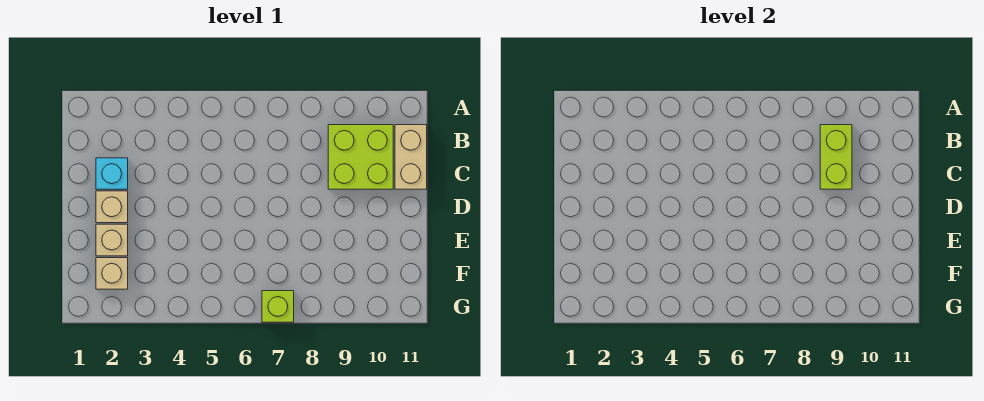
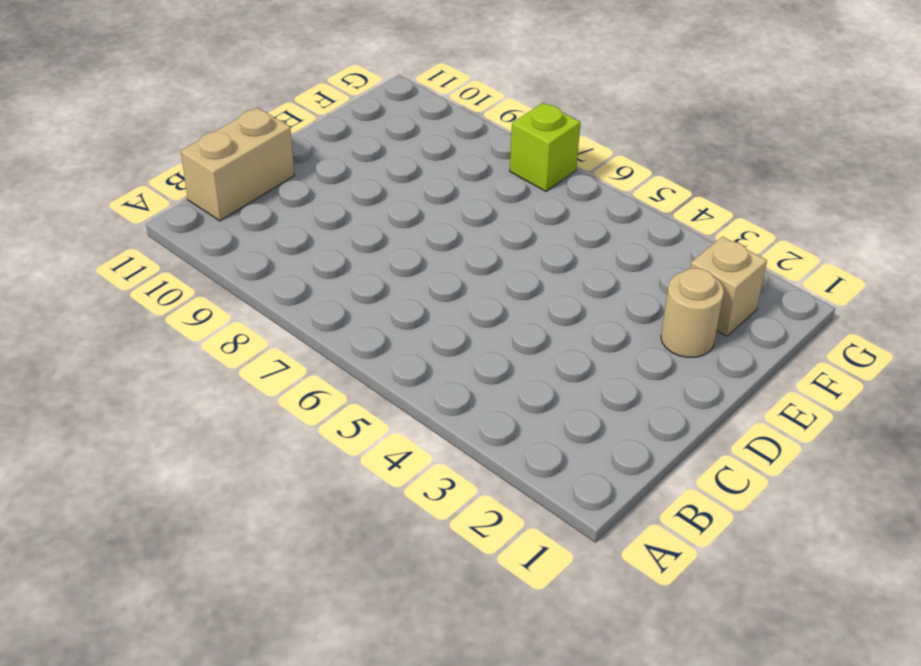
tan round brick E2 level 1 -> tan brick E2 level 1
none -> lime brick B9:C10 level 1
none -> cyan brick C2 level 1

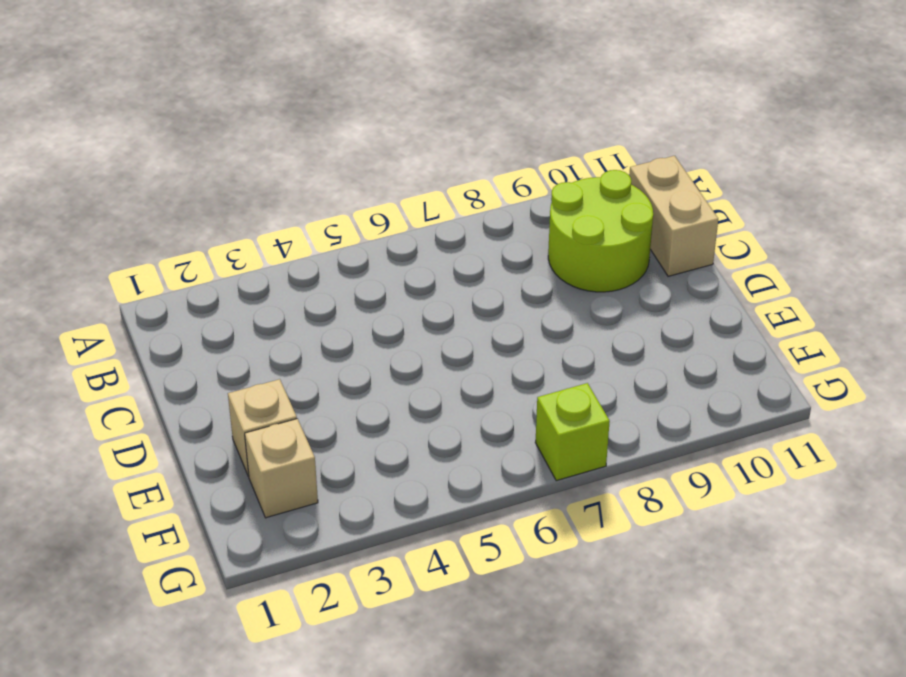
lime round brick B9:C10 level 1 -> lime brick B9:C10 level 1
none -> cyan brick C2 level 1
none -> tan brick D2 level 1

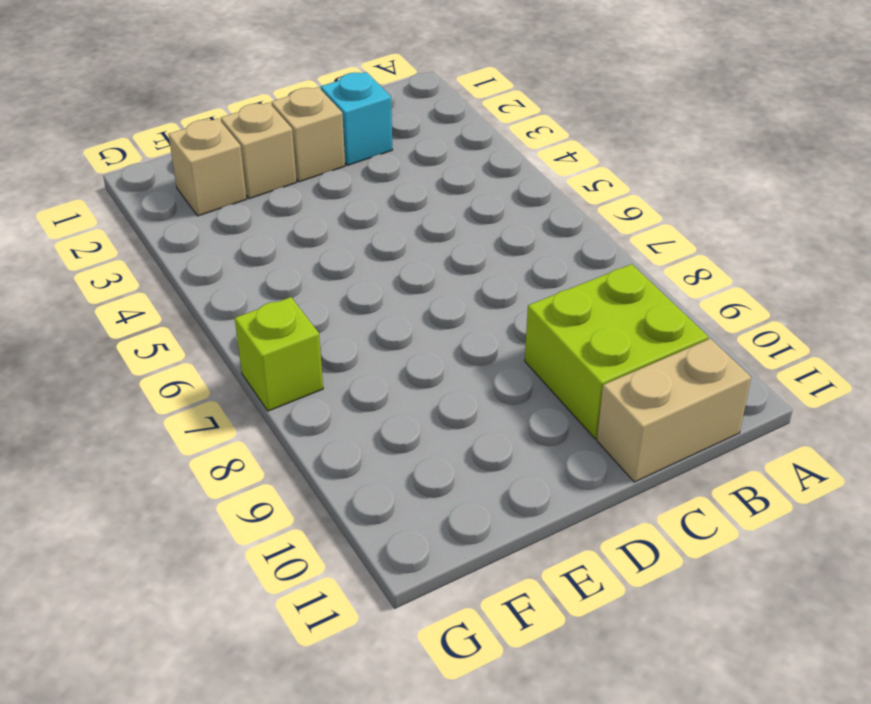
none -> lime brick B9:C9 level 2

